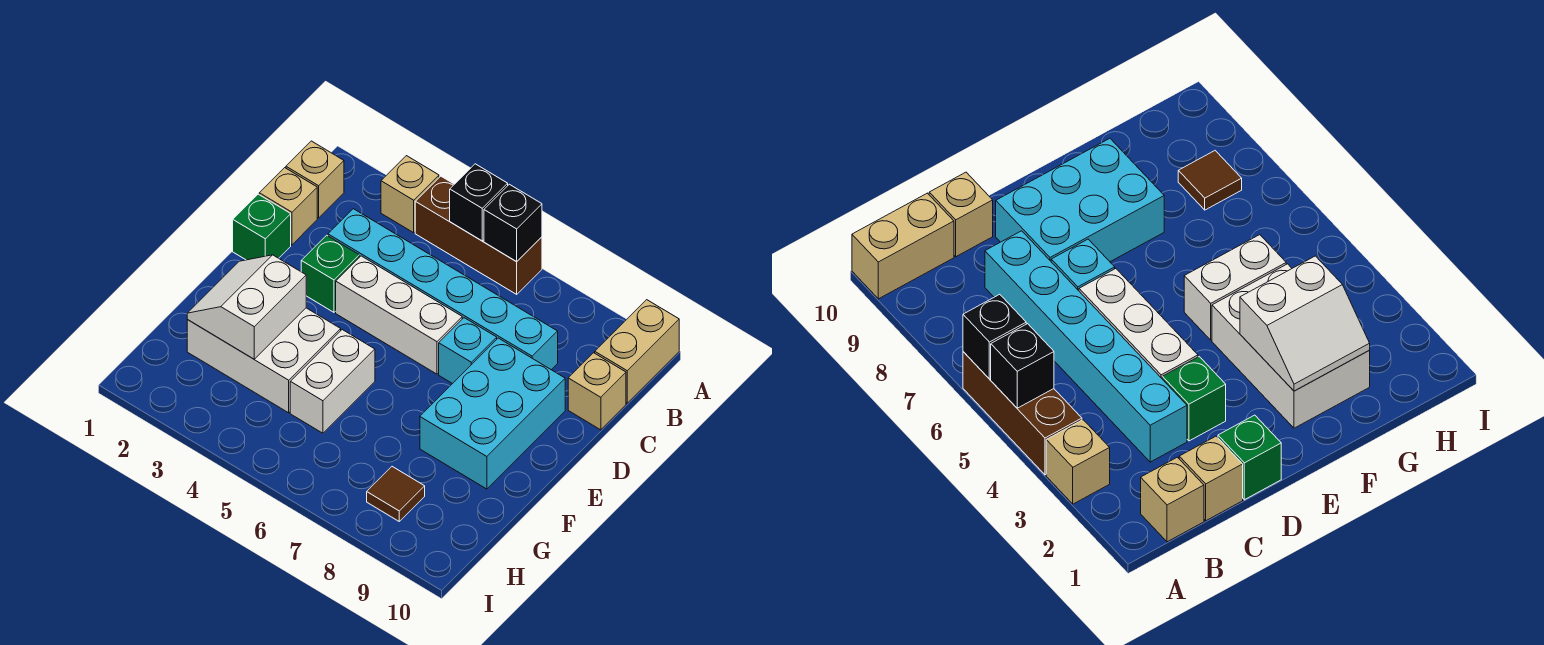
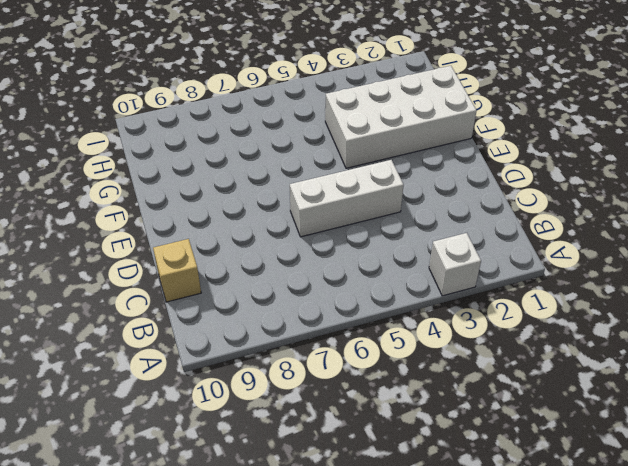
white brick A3 level 1 -> tan brick A3 level 1
white brick F1:G4 level 1 -> white brick F2:G4 level 1
none -> brown brick A4:A6 level 1
none -> tan brick A10:B10 level 1
none -> tan brick B1 level 1

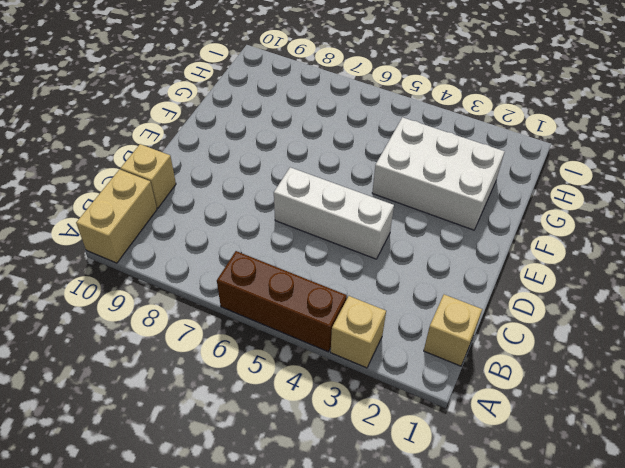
none -> tan brick C1 level 1
none -> cyan brick C3:C8 level 1
none -> green brick D1 level 1

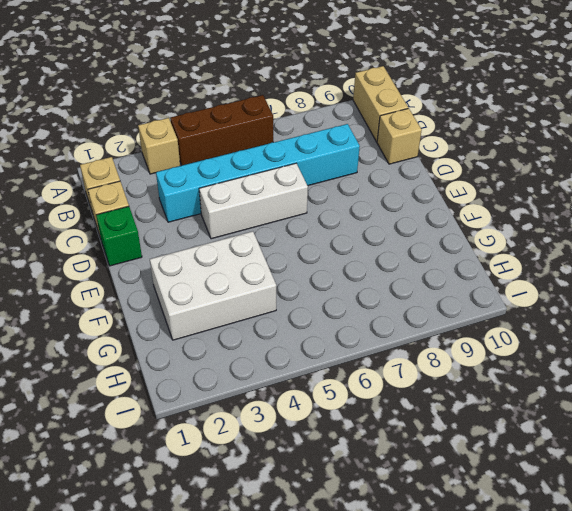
none -> green brick D3 level 1
none -> cyan brick D7 level 1
none -> cyan brick D8:F9 level 1

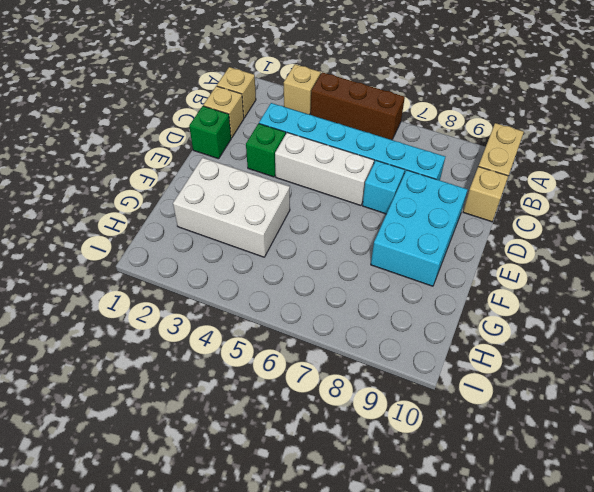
none -> white brick F5:G5 level 1
none -> brown tile H8 level 1
none -> black brick A5 level 2

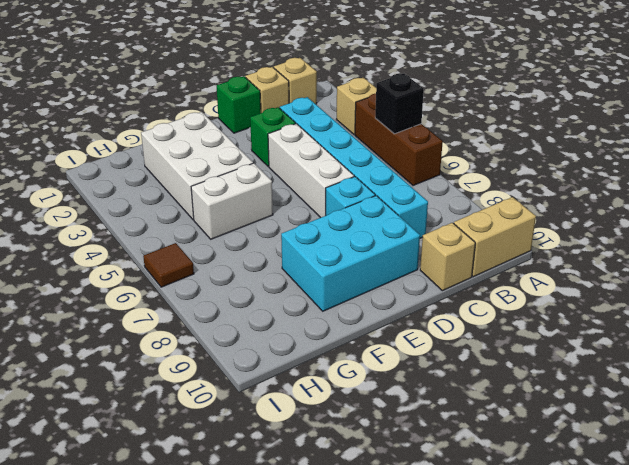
brown tile I6 level 1 -> brown tile H8 level 1
none -> black brick A6 level 2
none -> white slope F2:G3 level 2 top 3

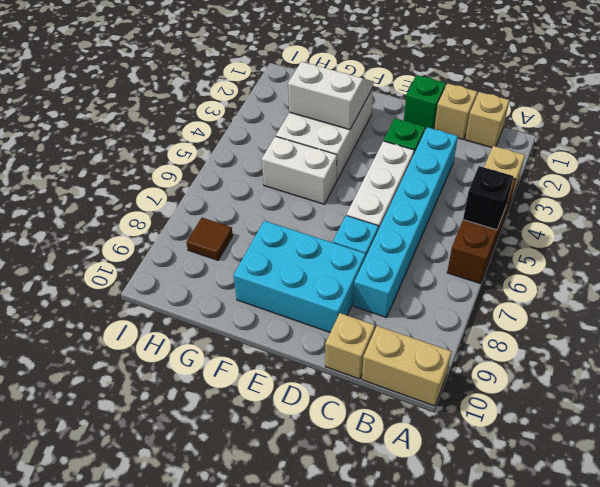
none -> black brick A6 level 2

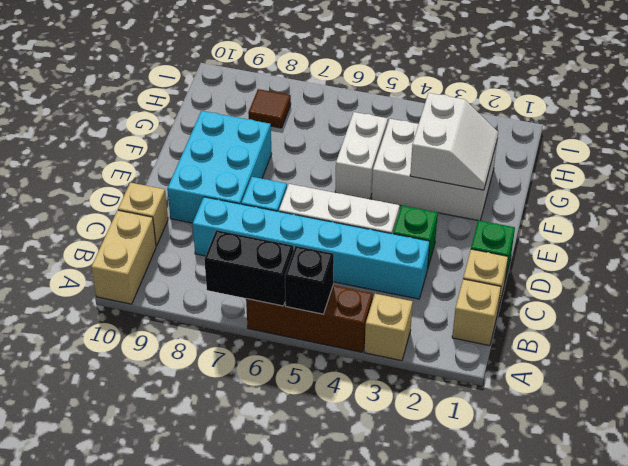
black brick A6:A7 level 2 -> black brick A6 level 2

